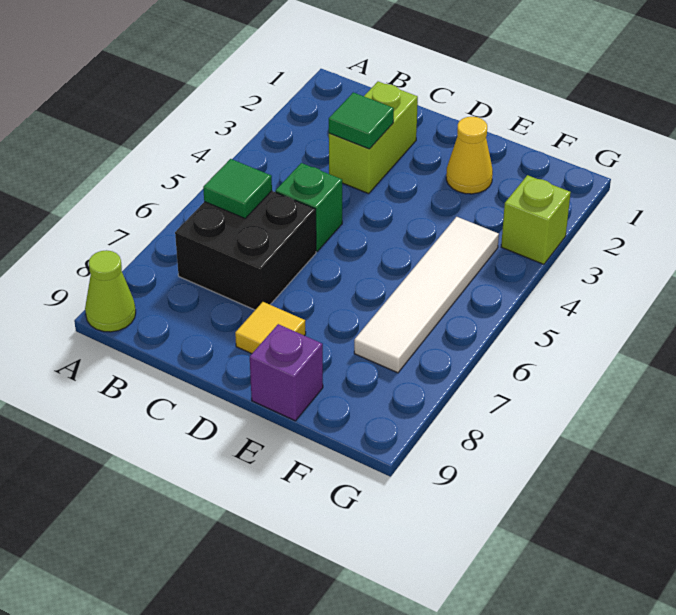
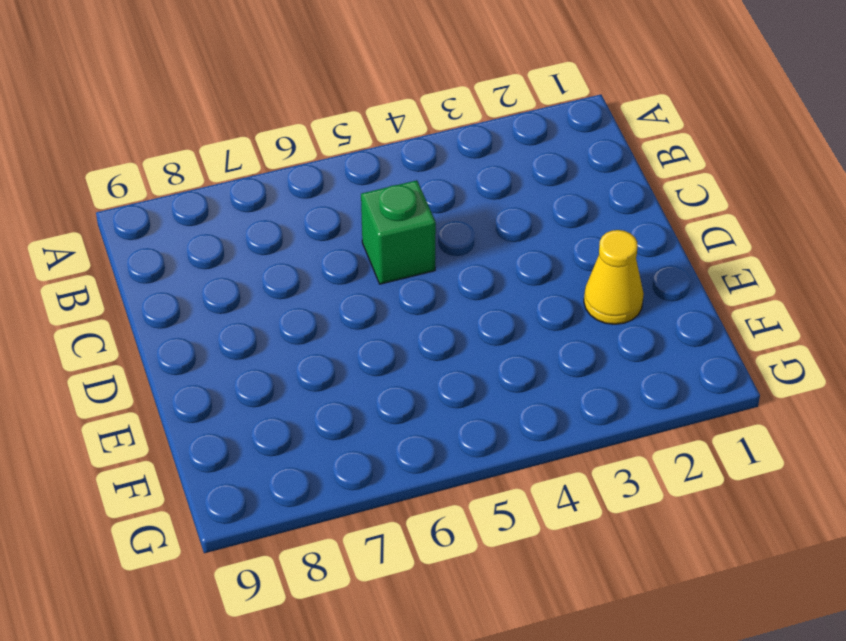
none -> lime cone A9 level 1
none -> black brick B6:C7 level 1

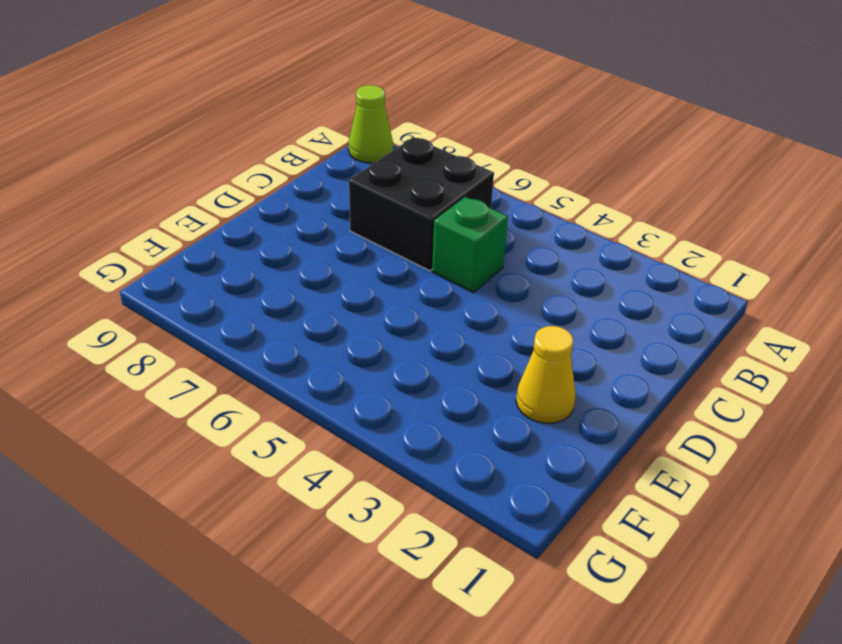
none -> lime brick C2:C3 level 1
none -> yellow tile D8 level 1

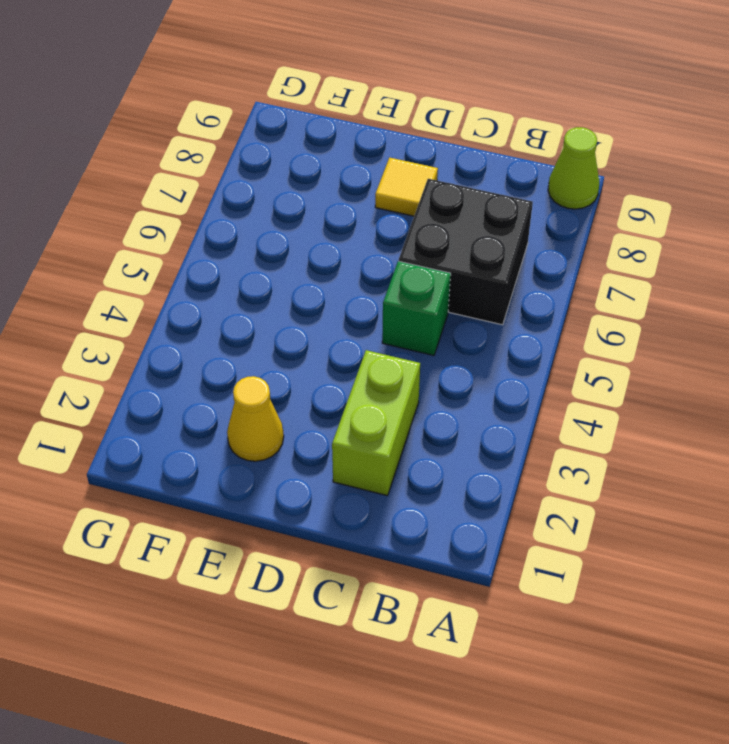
none -> purple brick E9 level 1
none -> white tile F4:F7 level 1

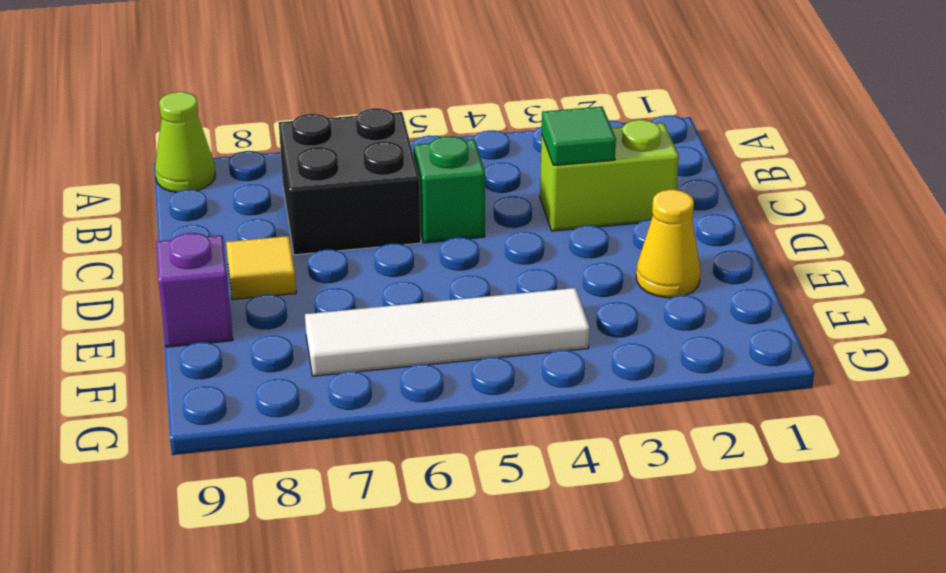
none -> lime brick G3 level 1
none -> green tile B6 level 2

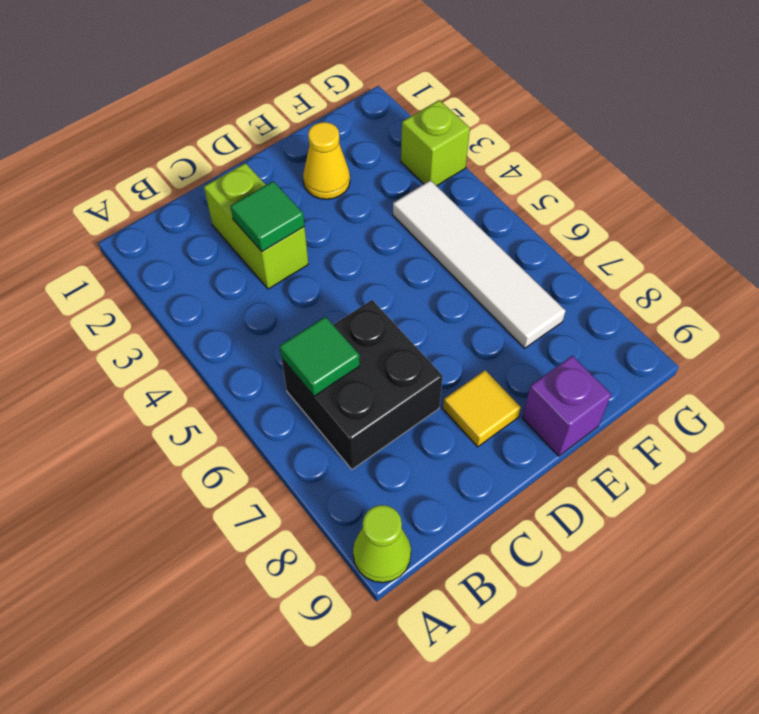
none -> green brick C5 level 1

